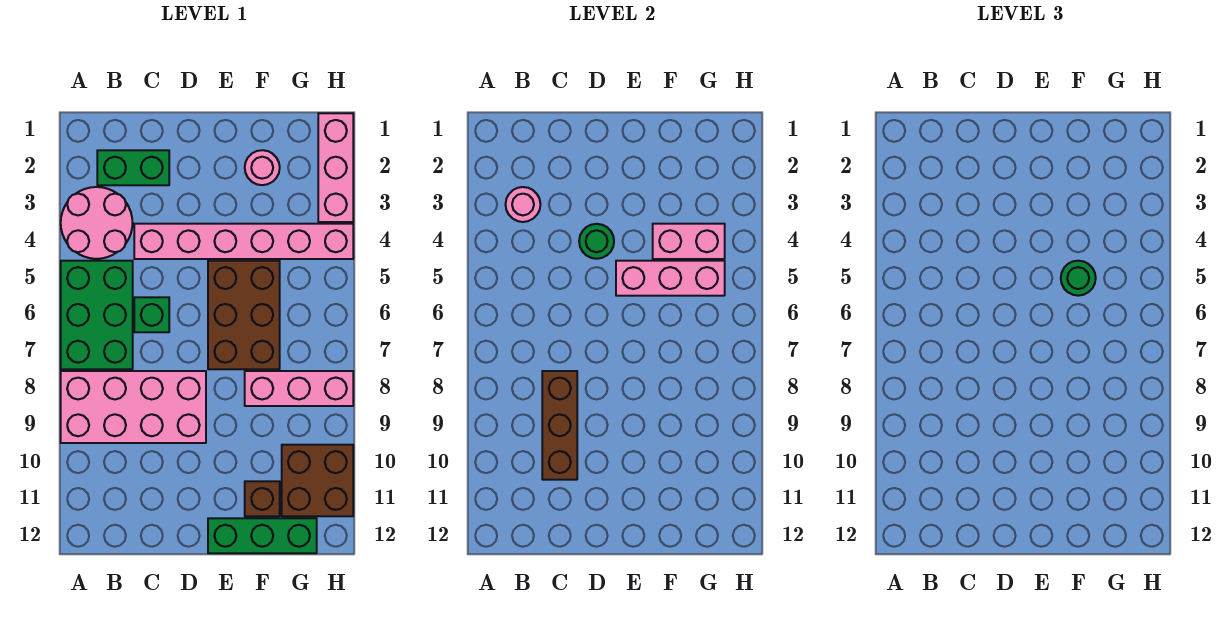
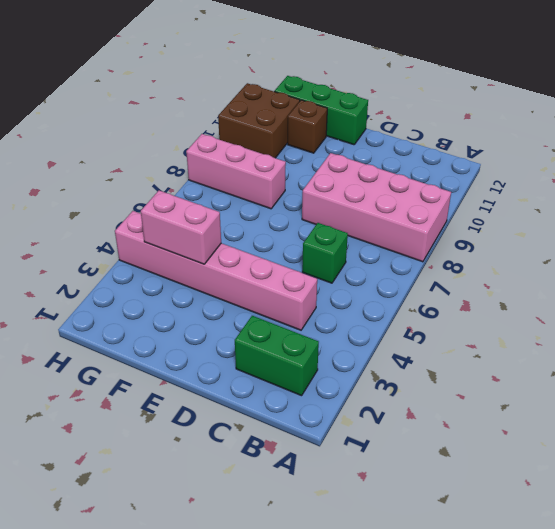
none -> pink round brick A3:B4 level 1
none -> green brick A5:B7 level 1
none -> brown brick E5:F7 level 1

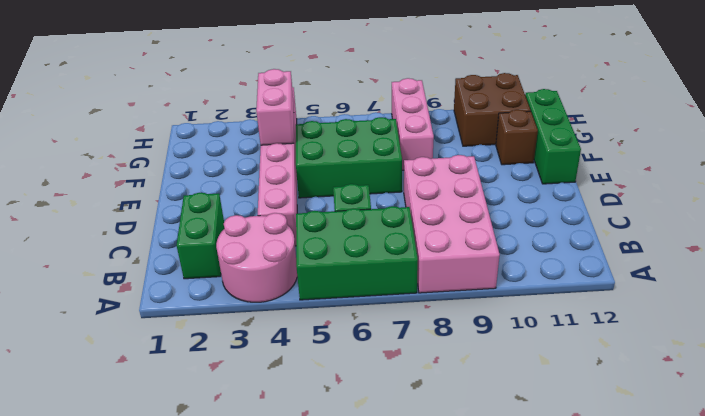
green brick E5:F7 level 1 -> brown brick E5:F7 level 1
none -> pink round brick F2 level 1
none -> pink brick H1:H3 level 1
none -> pink round brick B3 level 2

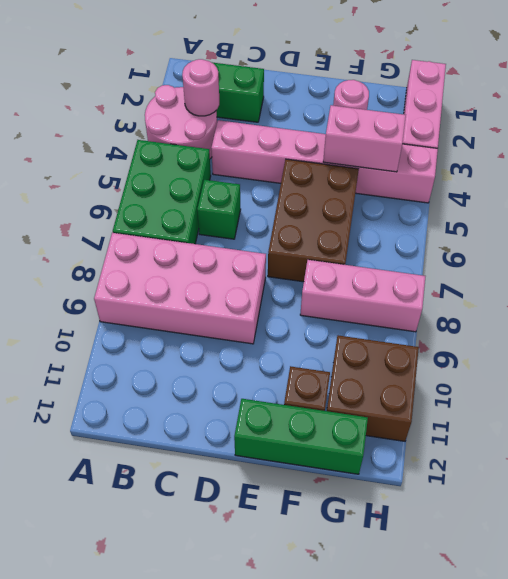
none -> brown brick C8:C10 level 2
none -> green round brick D4 level 2
none -> pink brick E5:G5 level 2

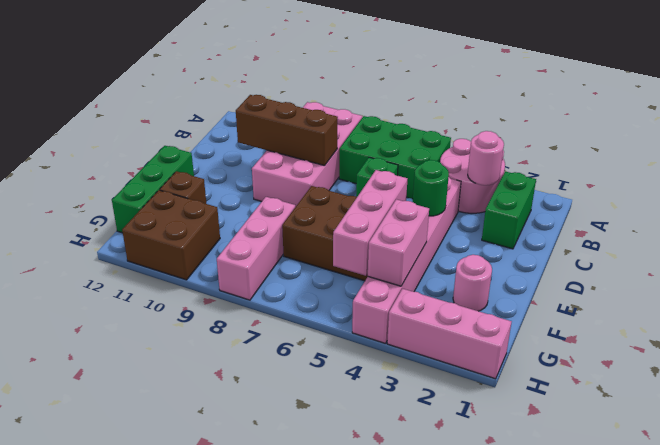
none -> green round brick F5 level 3

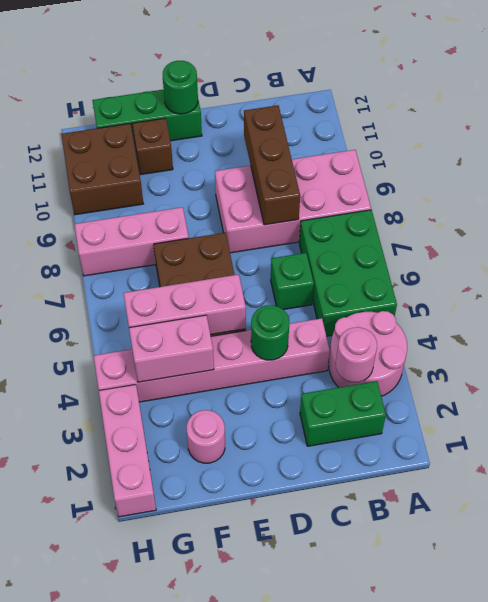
green round brick E12 level 2 -> green round brick F5 level 3

